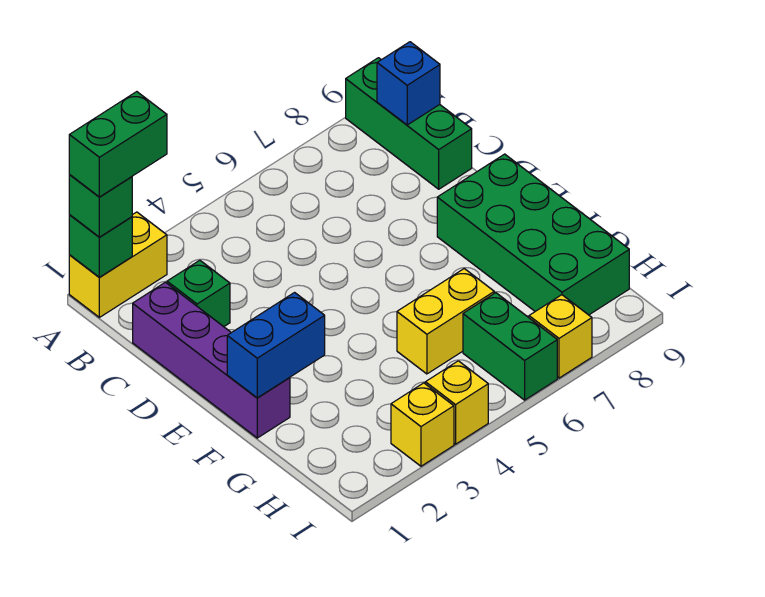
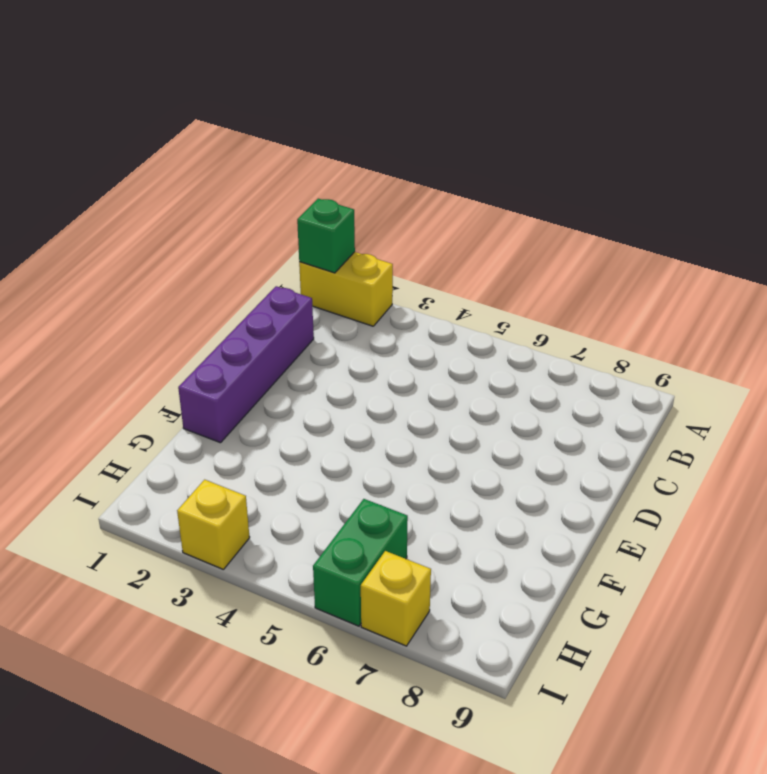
none -> green brick A9:C9 level 1
none -> green brick C2 level 1
none -> green brick E8:H9 level 1

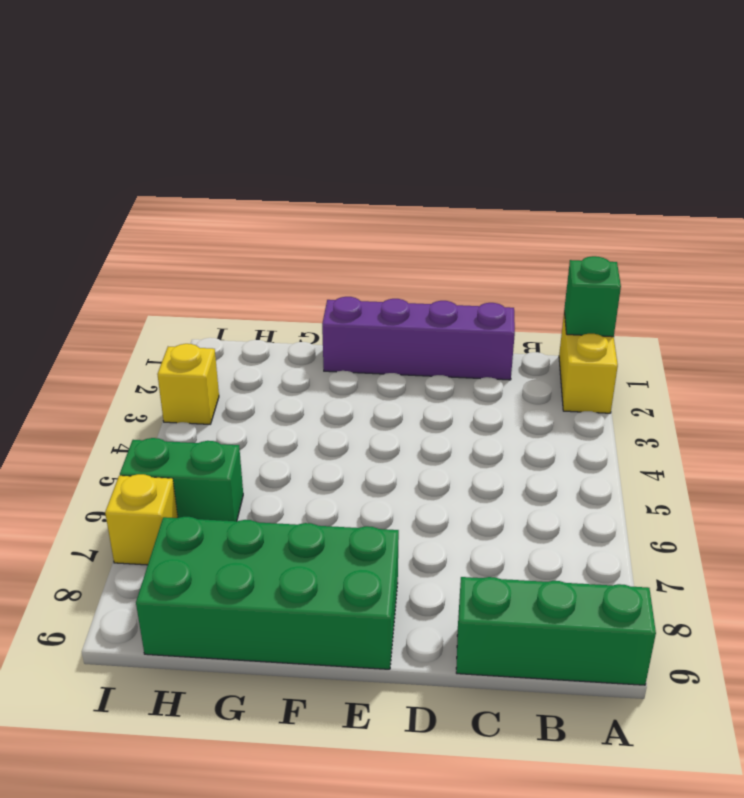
none -> green brick C2 level 1
none -> yellow brick G5:G6 level 1
none -> yellow brick I4 level 1

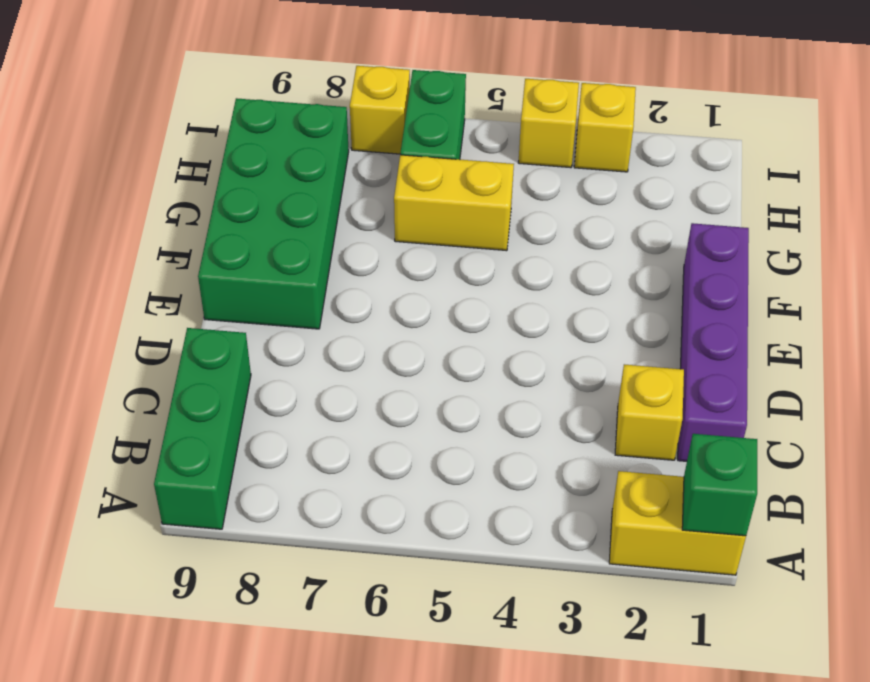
yellow brick C2 level 1 -> green brick C2 level 1
none -> blue brick B9 level 2
none -> blue brick F1:F2 level 2
none -> green brick A1 level 3

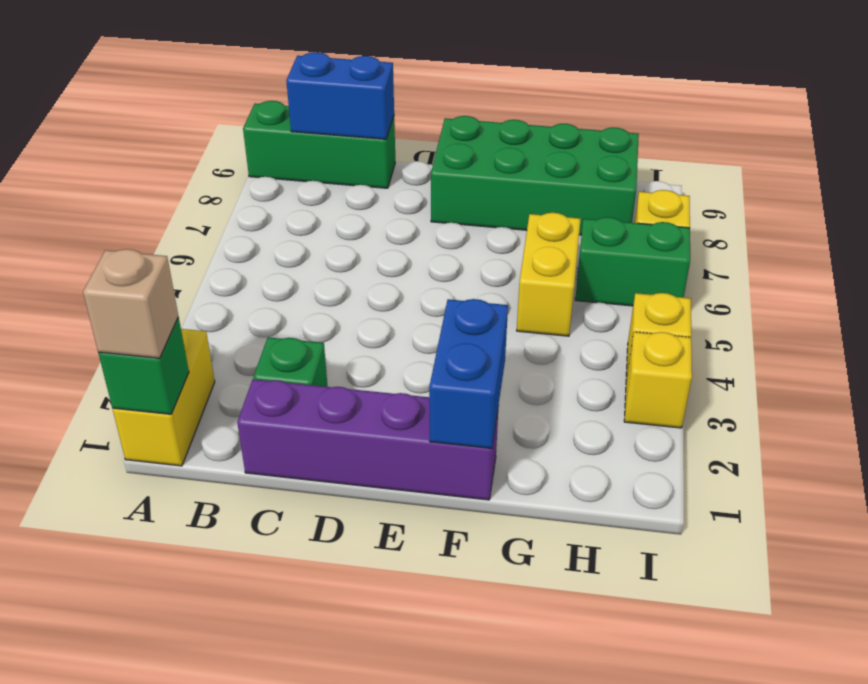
tan brick A1 level 3 -> green brick A1 level 3
blue brick B9:C9 level 2 -> blue brick B9 level 2
none -> green brick A1:A2 level 4

